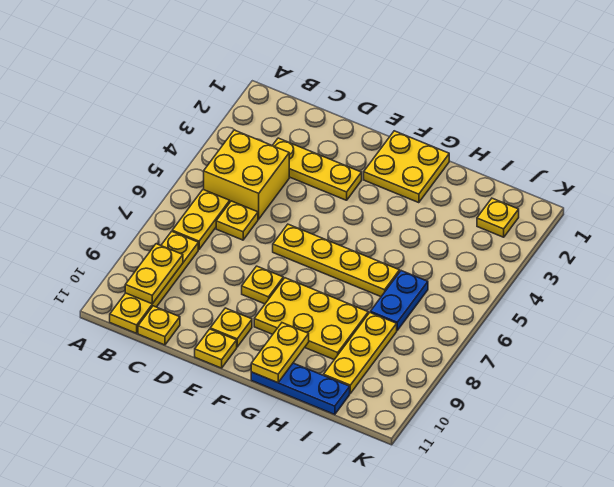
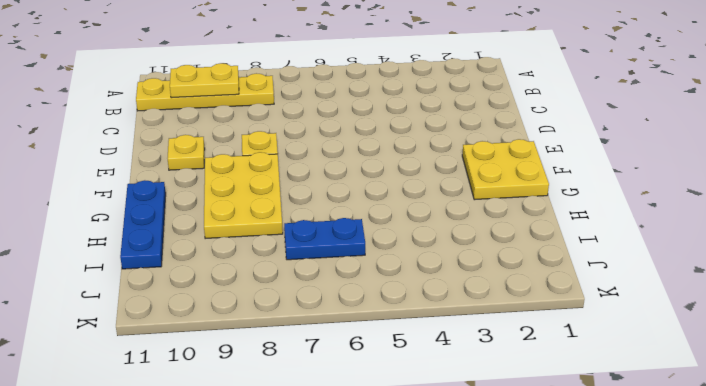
none -> yellow brick B4:C5 level 1
none -> yellow plate B6:B7 level 1
none -> yellow plate C3:E3 level 1

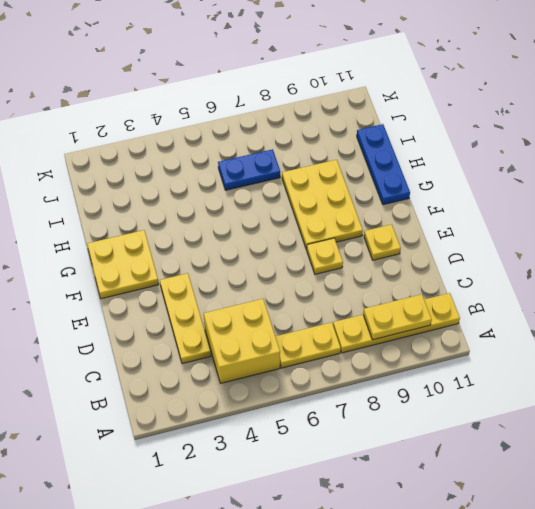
none -> yellow plate C6 level 1
none -> yellow plate C11 level 1
none -> yellow plate E6:H6 level 1

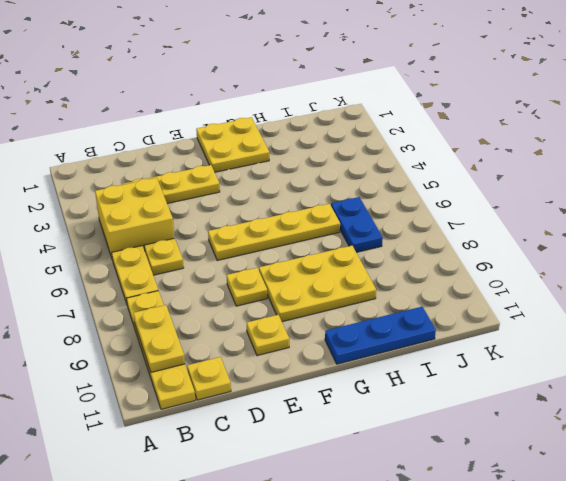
none -> yellow plate E11 level 1
none -> yellow plate I8:I10 level 1
none -> yellow plate J2 level 1

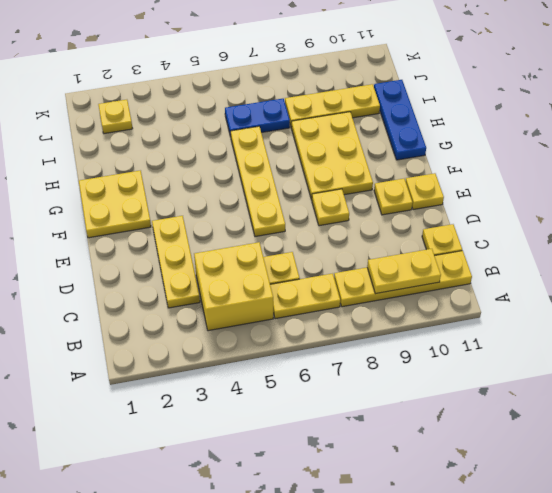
none -> yellow plate G10:G11 level 2

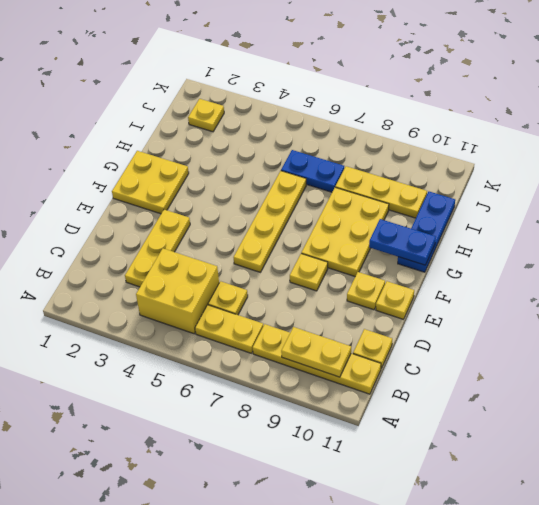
blue plate G10:G11 level 2 -> yellow plate G10:G11 level 2

